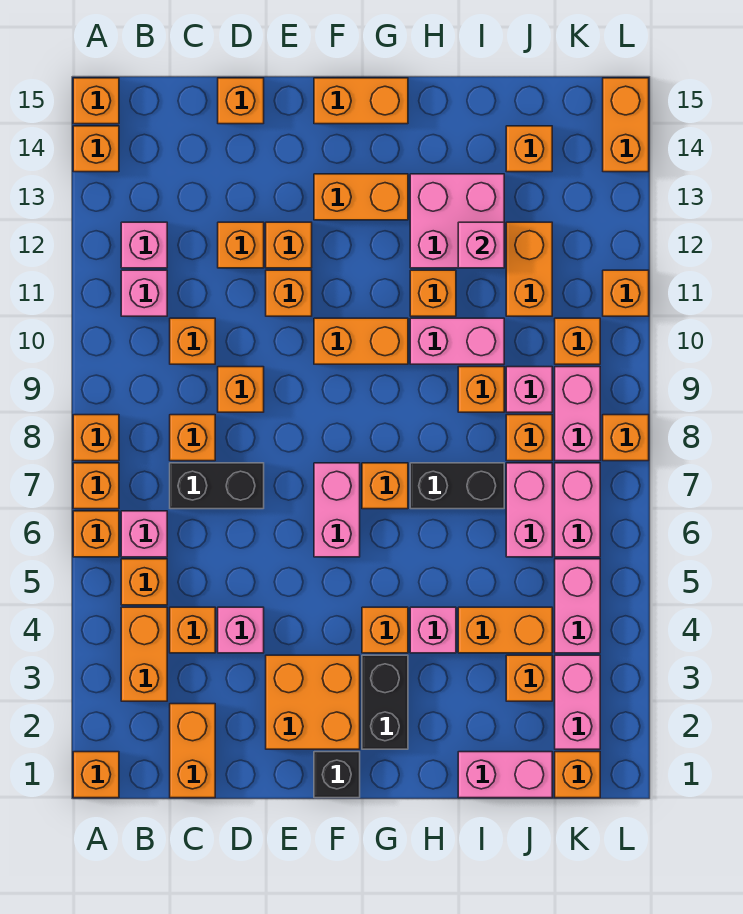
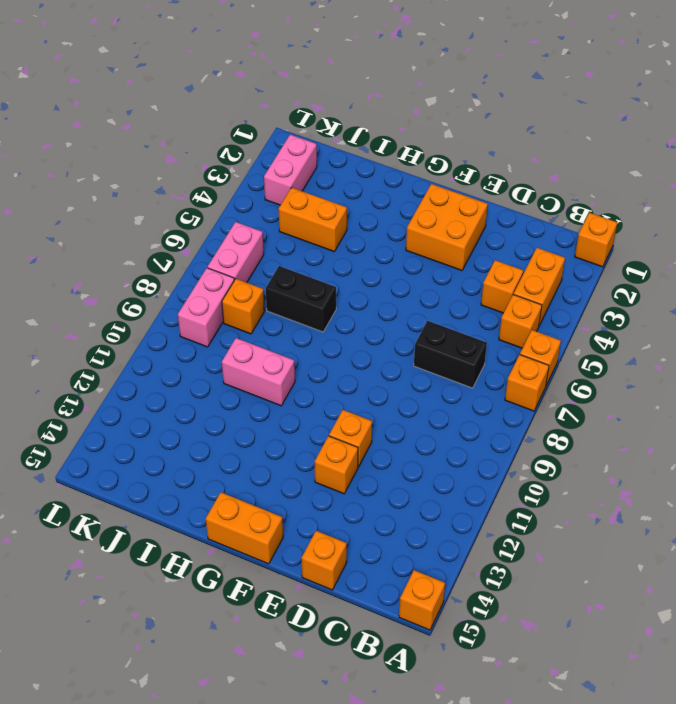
none -> orange brick A8 level 1
none -> orange brick A14 level 1
none -> pink brick B6 level 1
none -> pink brick B11 level 1

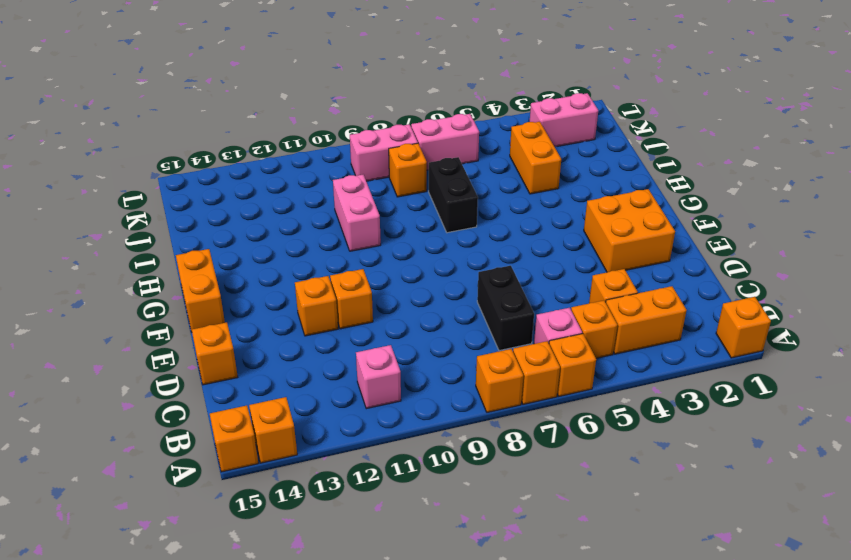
none -> pink brick B12 level 1
none -> orange brick C1:C2 level 1
none -> orange brick C8 level 1
none -> orange brick C10 level 1

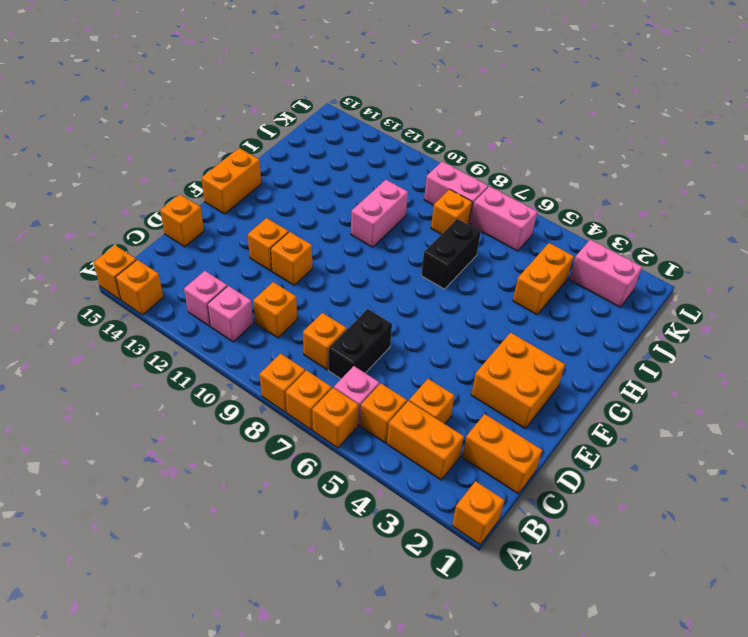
none -> pink brick D4 level 1
none -> orange brick D9 level 1
none -> orange brick D12 level 1
none -> black brick F1 level 1

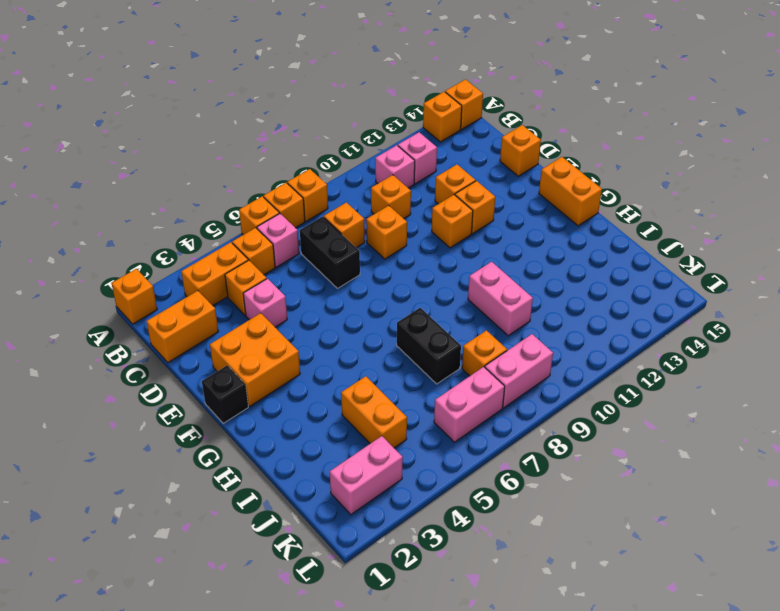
none -> pink brick F6:F7 level 1
none -> orange brick F10:G10 level 1
none -> orange brick F13:G13 level 1
none -> black brick G2:G3 level 1

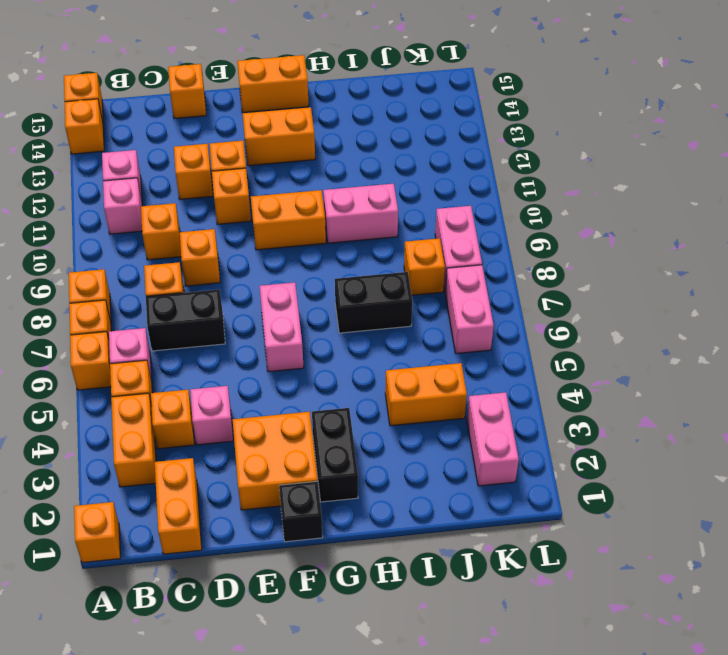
none -> orange brick G4 level 1
none -> orange brick G7 level 1
none -> pink brick H4 level 1
none -> orange brick H11 level 1

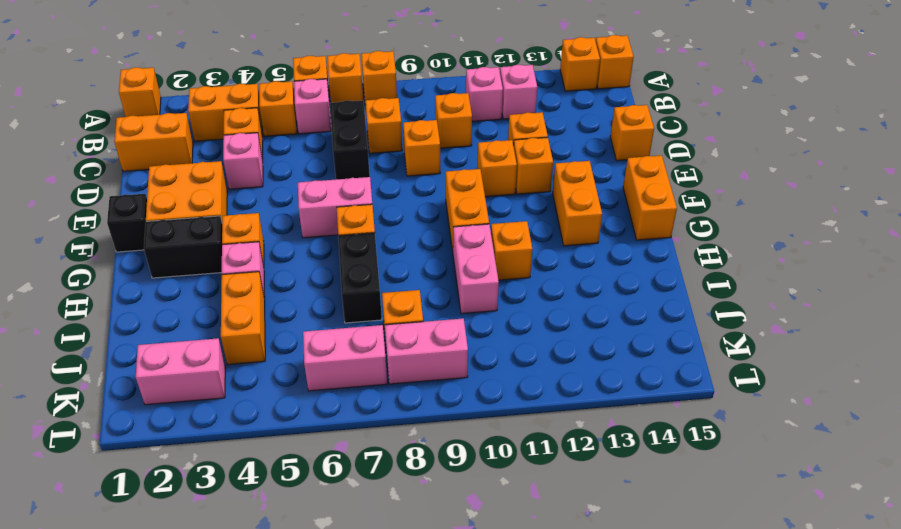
none -> pink brick H12:I13 level 1
none -> pink brick I1:J1 level 1
none -> orange brick I9 level 1
none -> orange brick J3 level 1

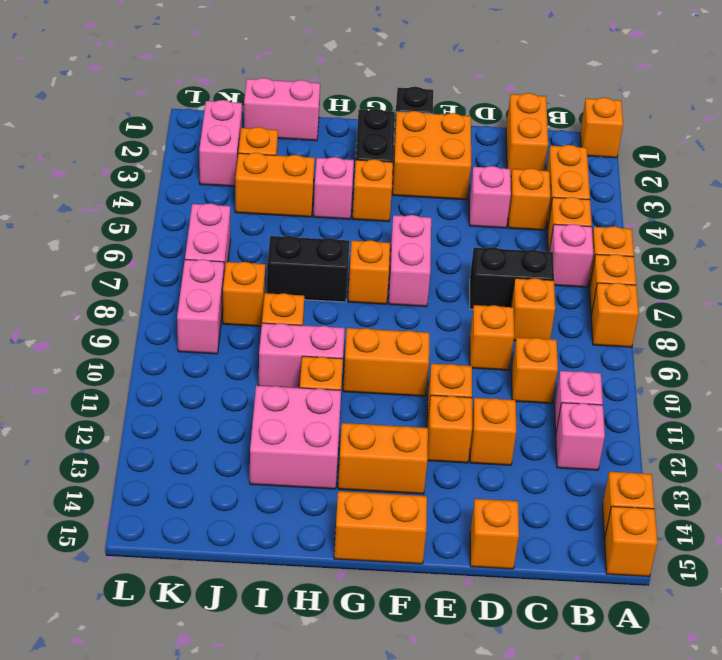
none -> pink brick J6:J7 level 1
none -> pink brick J9 level 1
none -> orange brick J11:J12 level 1
none -> orange brick J14 level 1

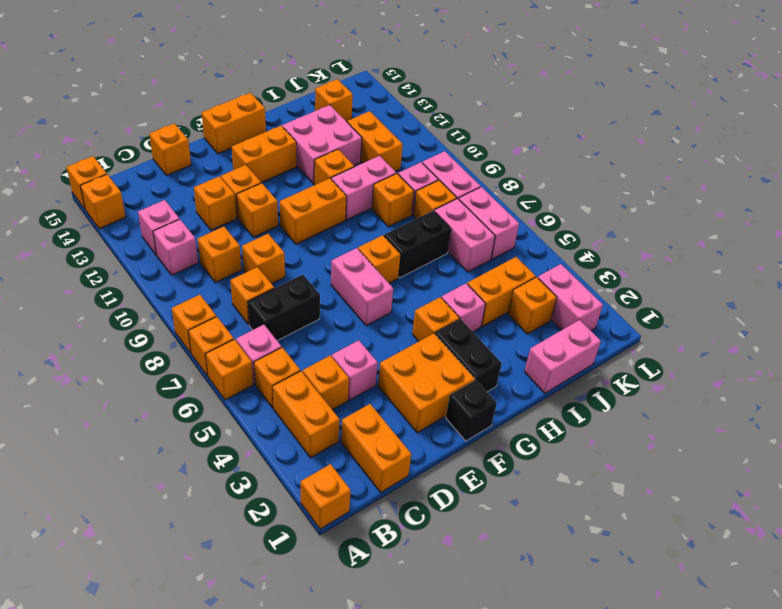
none -> orange brick K1 level 1
none -> pink brick K4:K5 level 1
none -> orange brick K10 level 1
none -> orange brick L8 level 1

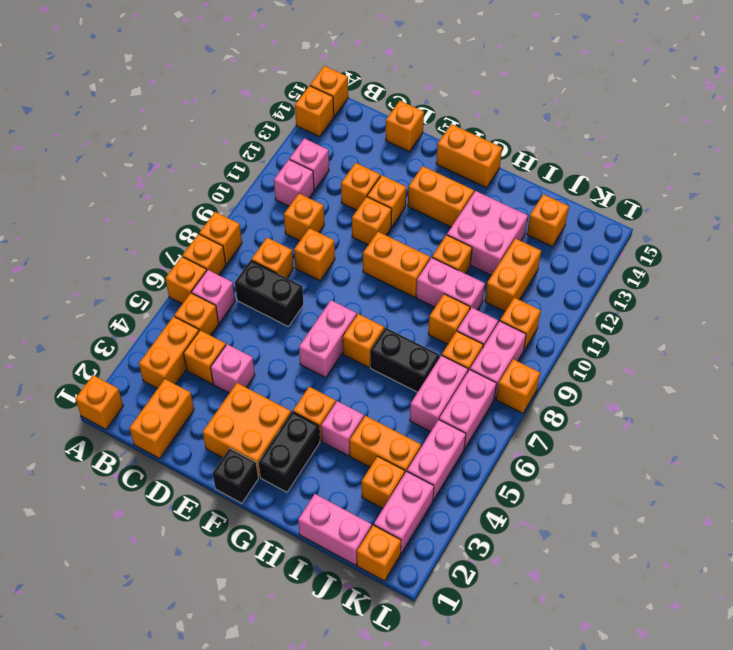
none -> orange brick L11 level 1
none -> orange brick L14:L15 level 1
none -> pink brick I12 level 2

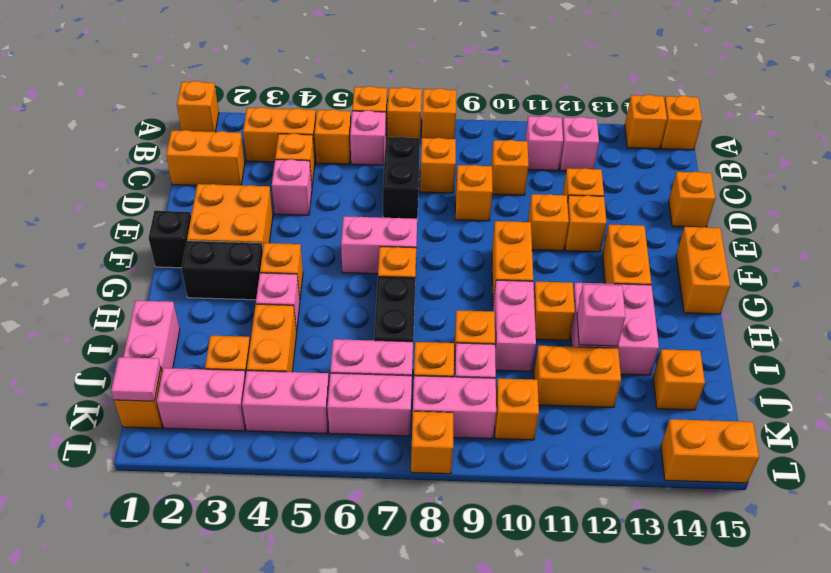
pink tile K1 level 2 -> none
none -> orange brick L11 level 1

